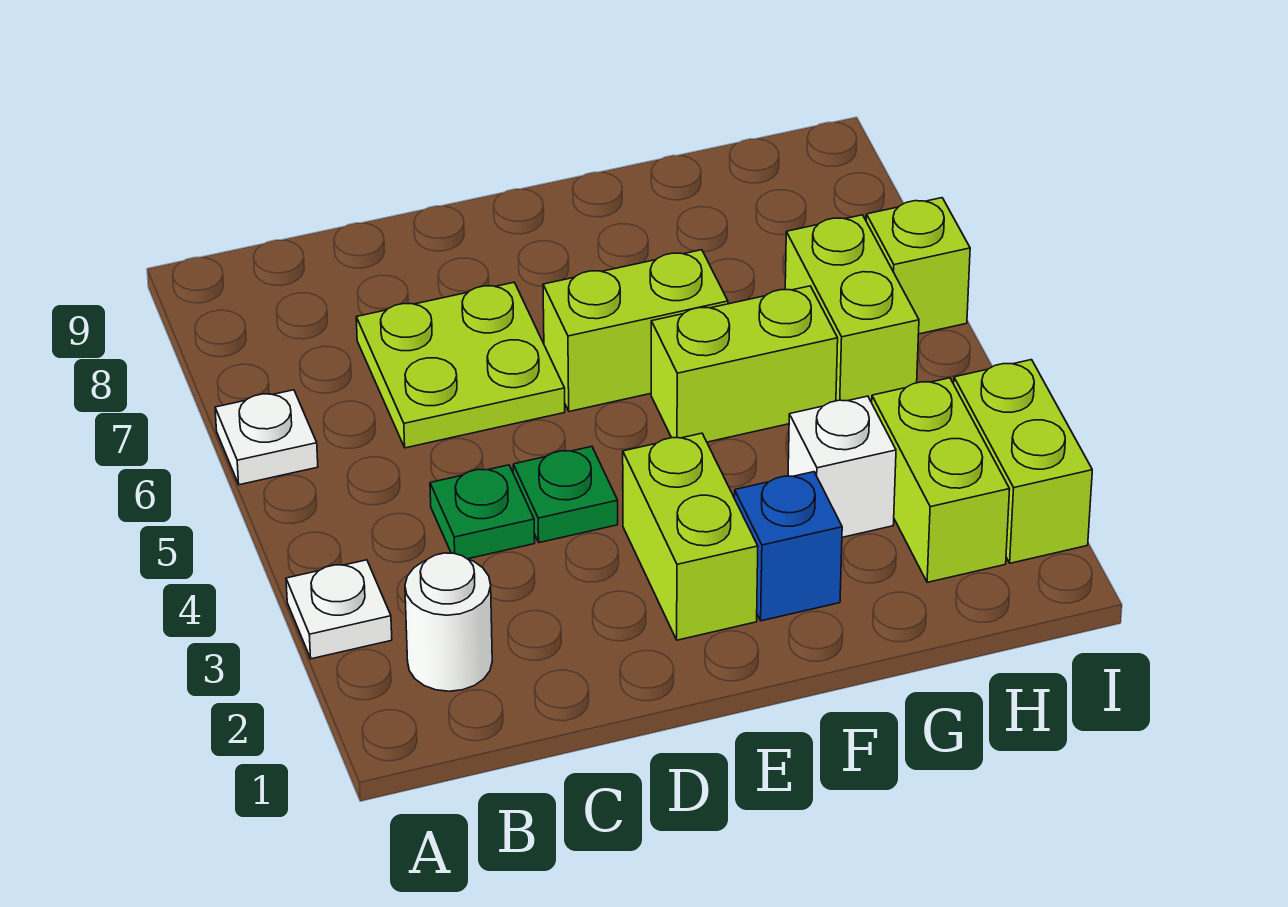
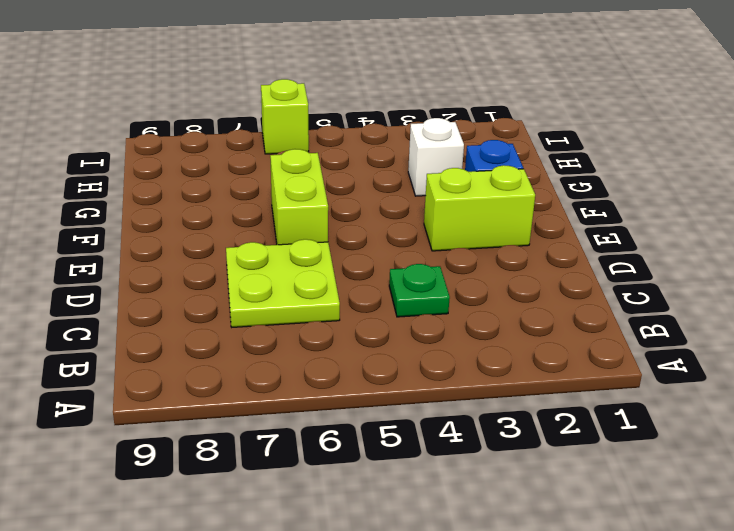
none -> white plate A3 level 1
none -> white plate A6 level 1
none -> white round brick B2 level 1

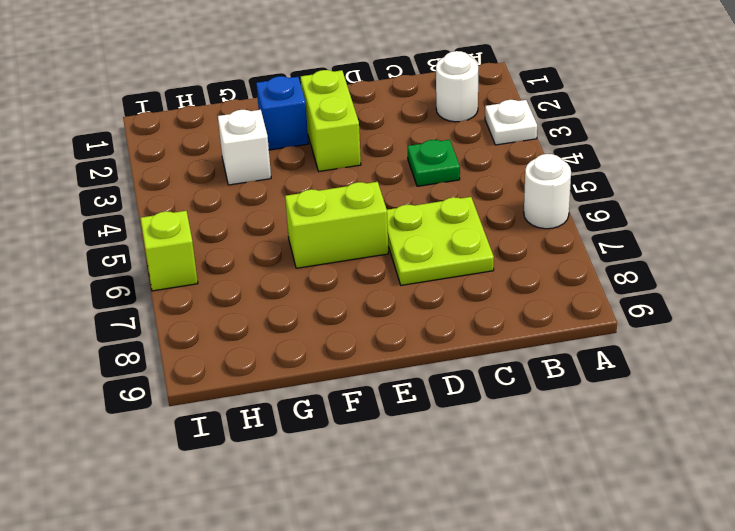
white round brick A6 level 1 -> white plate A6 level 1
none -> green plate D4 level 1
none -> lime brick F5:G5 level 1
none -> lime brick H2:H3 level 1

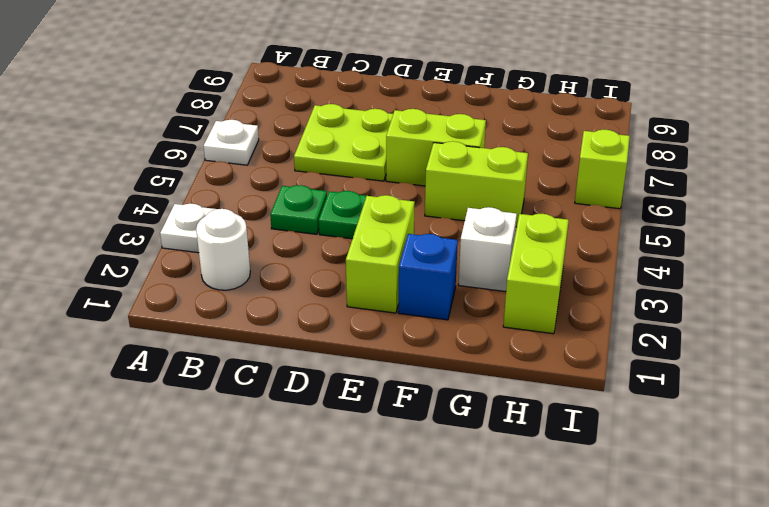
none -> lime brick H5:H6 level 1
none -> lime brick I2:I3 level 1

